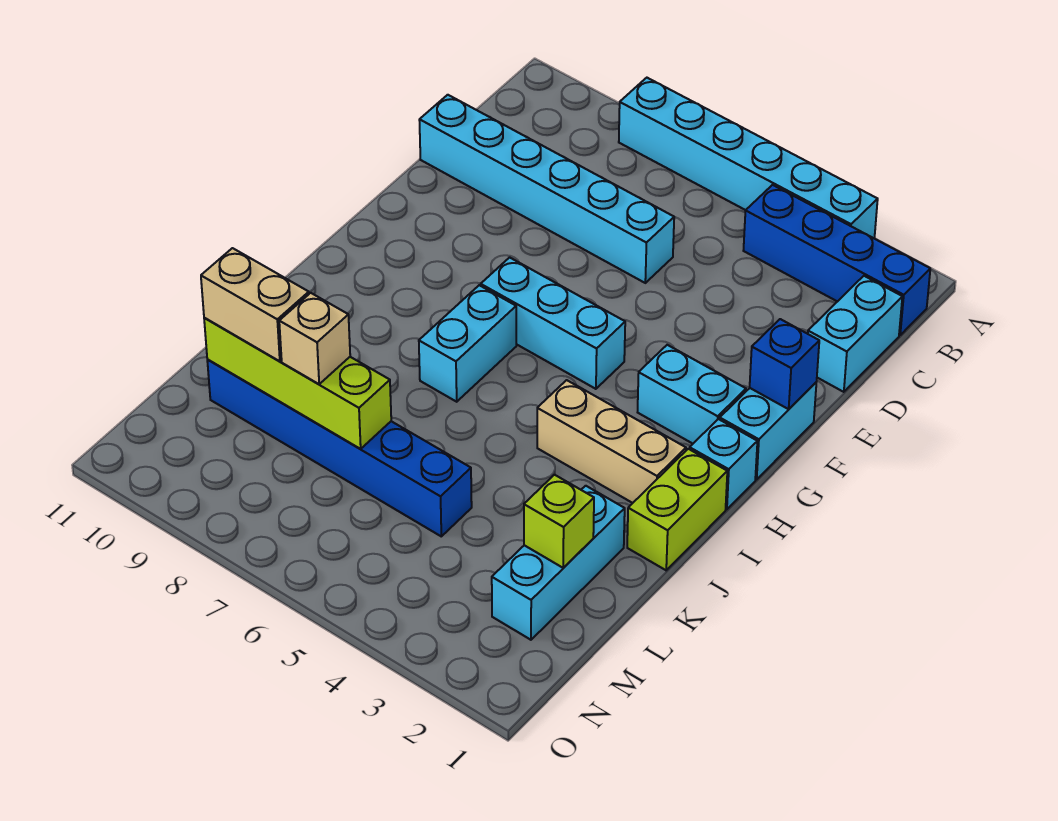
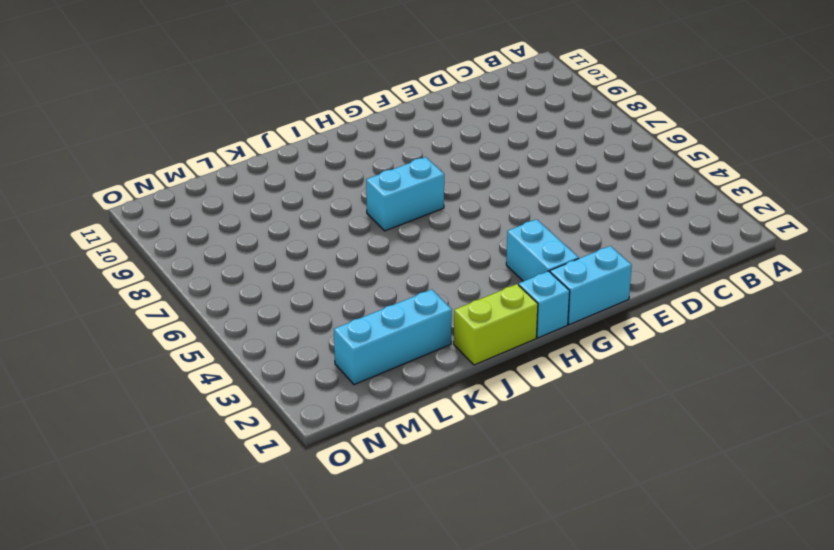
none -> cyan brick A3:A8 level 1
none -> blue brick B1:B4 level 1
none -> cyan brick C1:D1 level 1

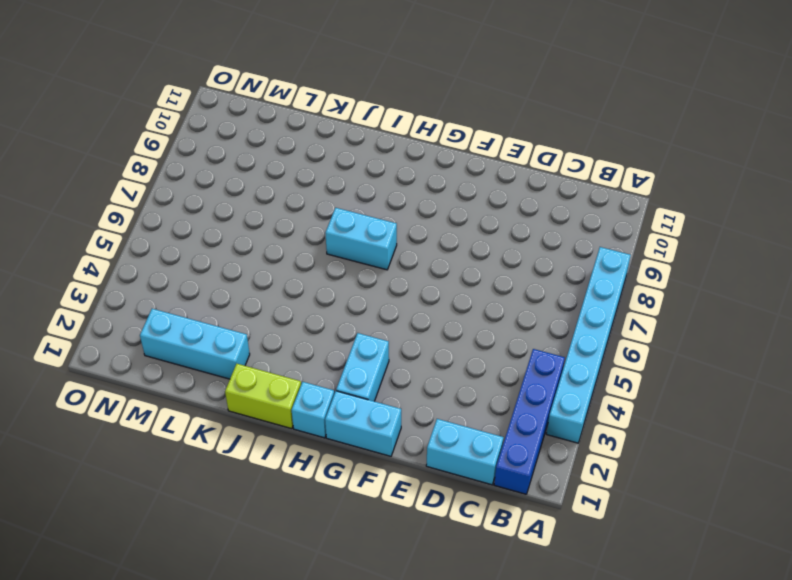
none -> cyan brick D6:D11 level 1
none -> cyan brick G5:G7 level 1
none -> tan brick I2:I4 level 1

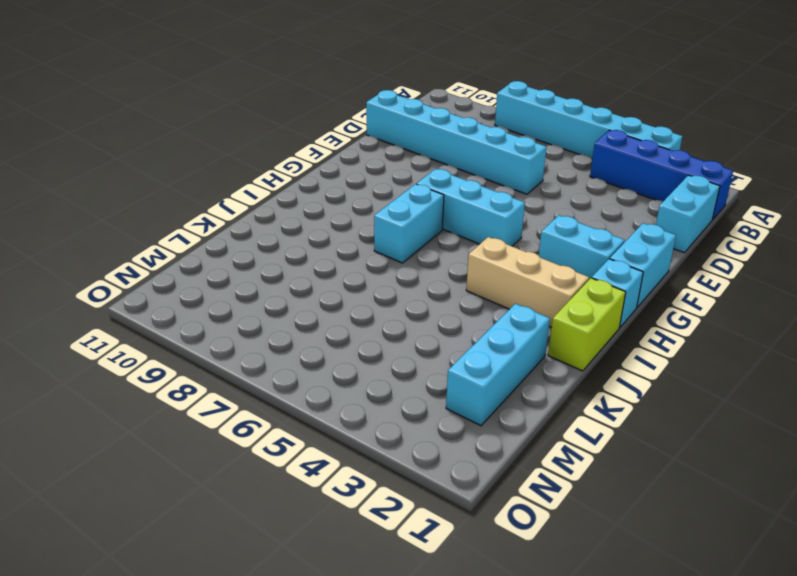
none -> blue brick L5:L10 level 1
none -> blue brick F1 level 2
none -> lime brick L2 level 2

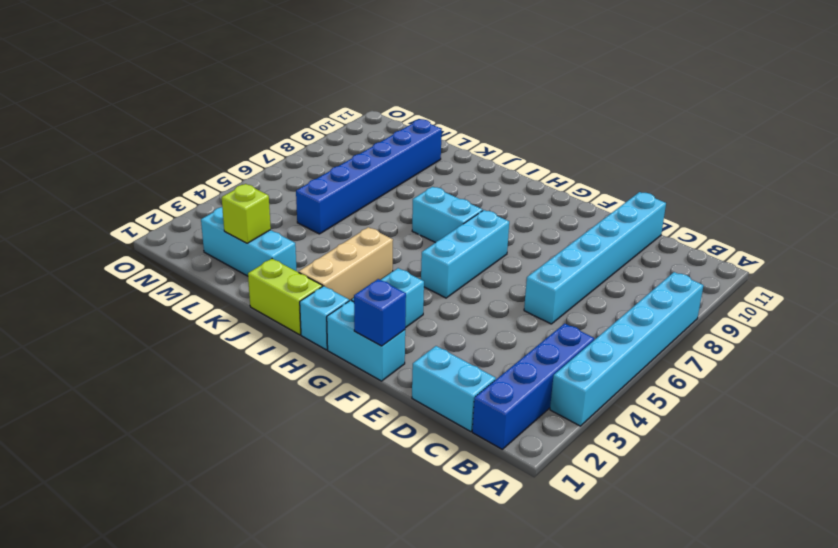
none -> lime brick L7:L10 level 2
none -> tan brick L8 level 3
none -> tan brick L9:L10 level 3

